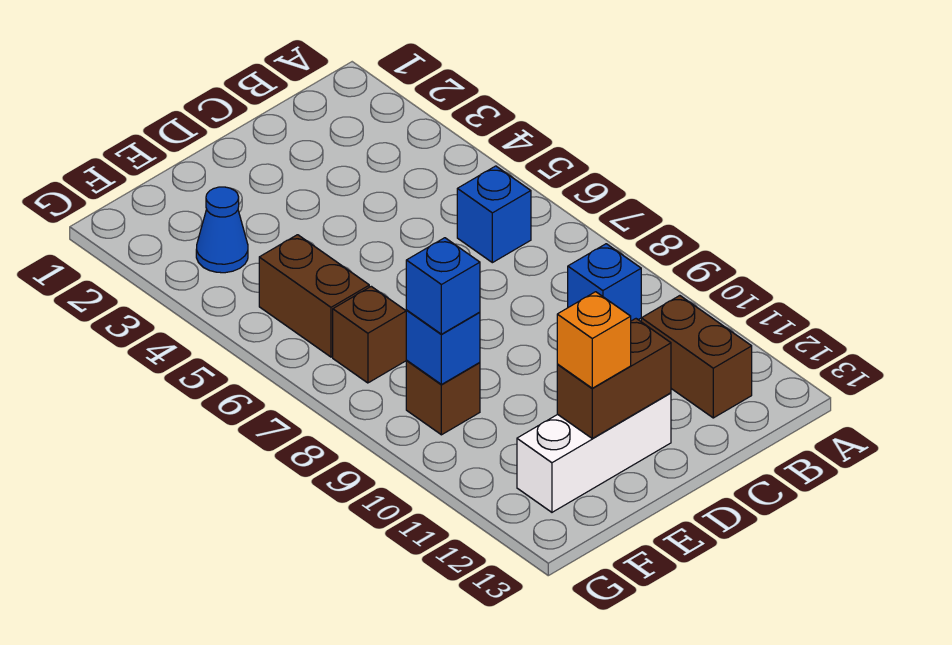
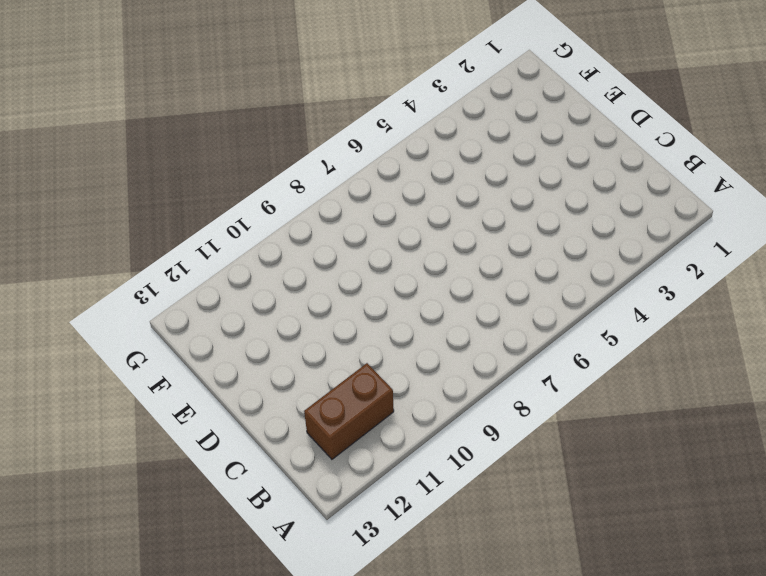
none -> blue brick B6 level 1
none -> blue brick B9 level 1
none -> white brick D12:F12 level 1

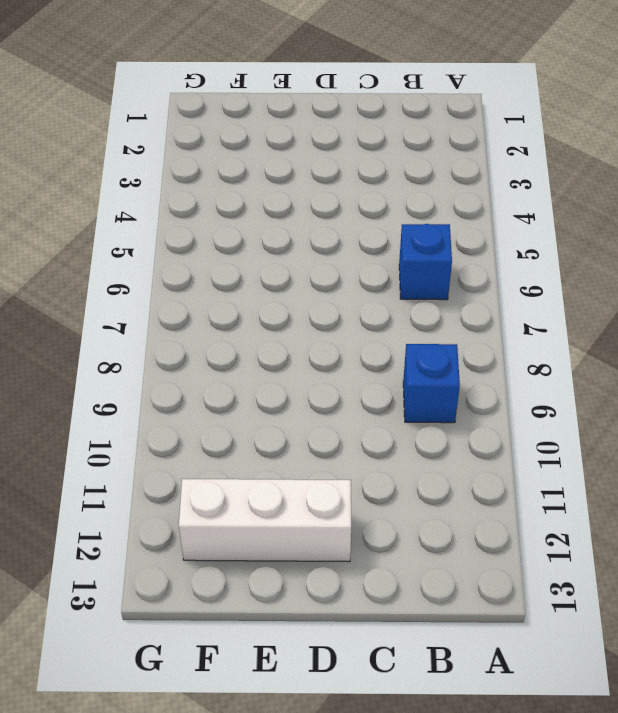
none -> brown brick B11:B12 level 1
none -> blue cone F3 level 1
none -> brown brick F5:F6 level 1

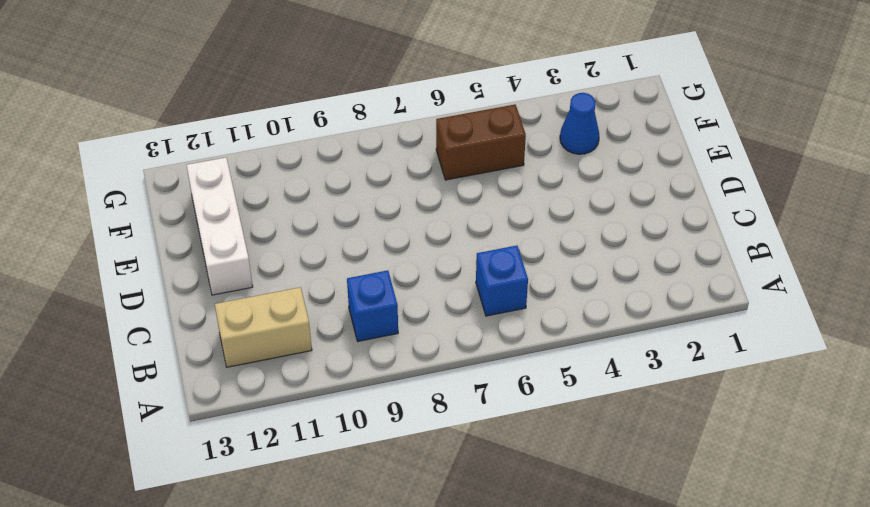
tan brick B11:B12 level 1 -> brown brick B11:B12 level 1
none -> brown brick F7 level 1
none -> brown brick F9 level 1
none -> brown brick D12:E12 level 2

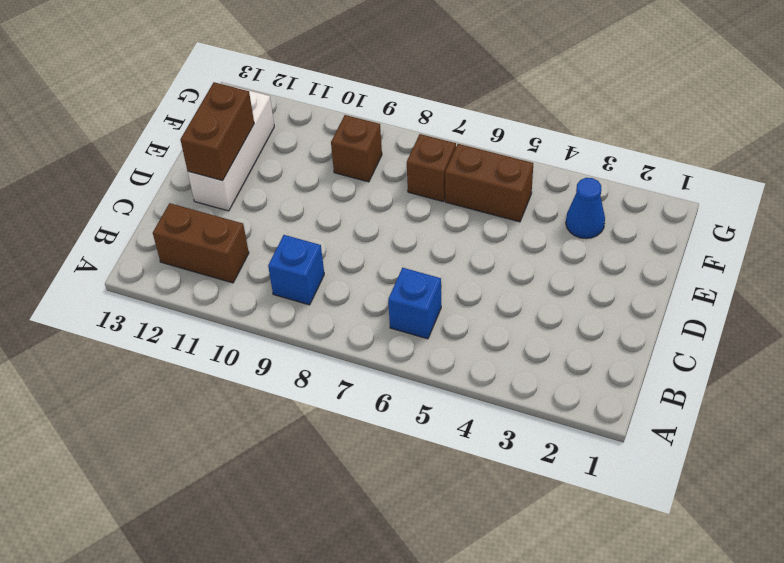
none -> blue brick F9 level 2
none -> orange brick E12 level 3
none -> blue brick F9 level 3

